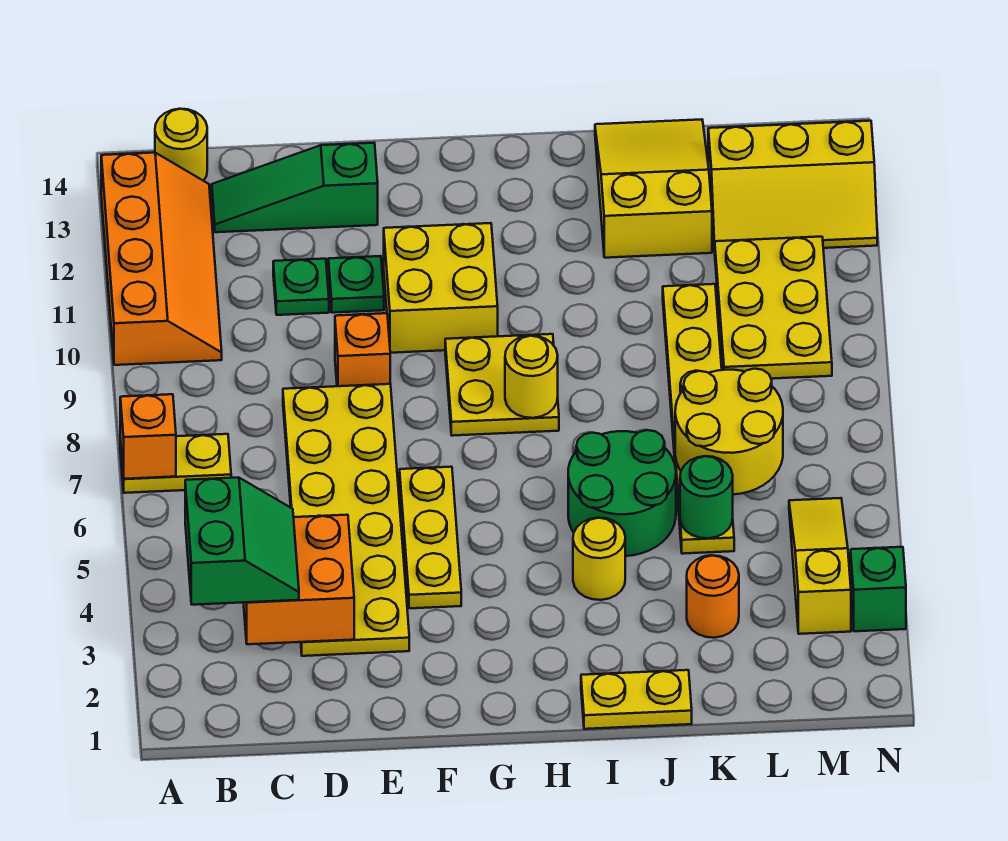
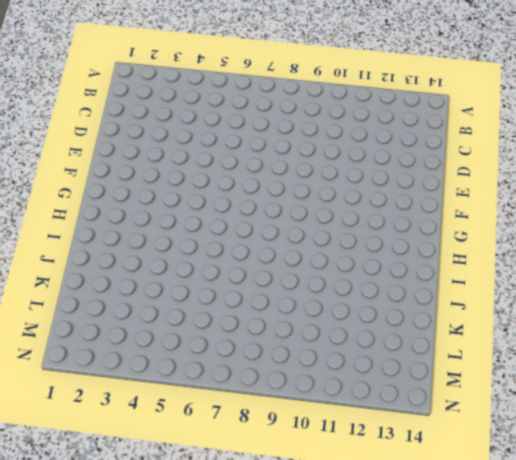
none -> yellow plate A7:B7 level 1
none -> orange slope A10:B13 level 1 top A
none -> yellow round brick B14 level 1

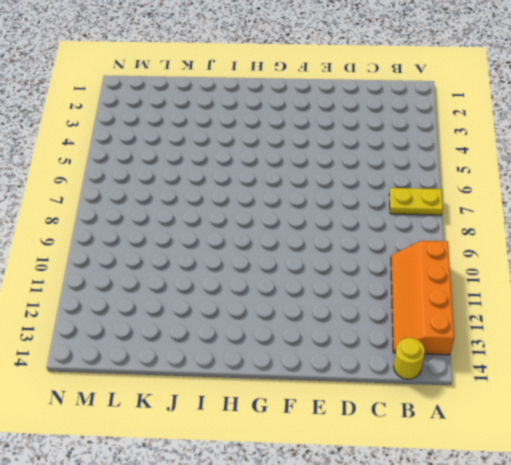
none -> green slope C13:E13 level 1 top E
none -> yellow plate D3:E8 level 1
none -> green plate D11 level 1

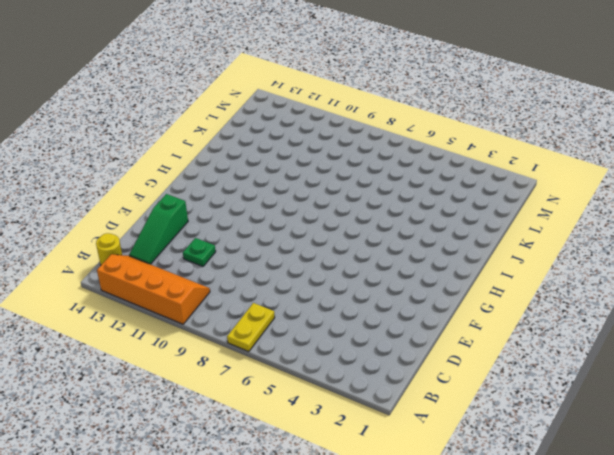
none -> yellow plate D3:E8 level 1
none -> orange brick E9 level 1
none -> green plate E11 level 1

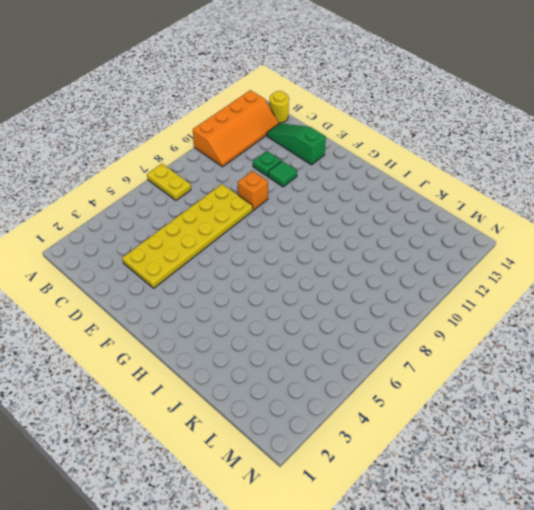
green tile E11 level 1 -> green plate E11 level 1
none -> yellow plate F4:F6 level 1
none -> yellow brick F10:G11 level 1
none -> yellow plate G8:H9 level 1

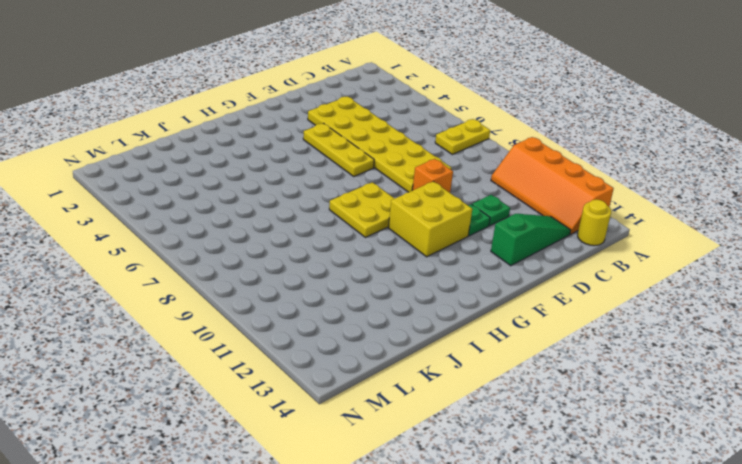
none -> yellow plate I1:J1 level 1
none -> yellow round brick I4 level 1
none -> green round brick I5:J6 level 1

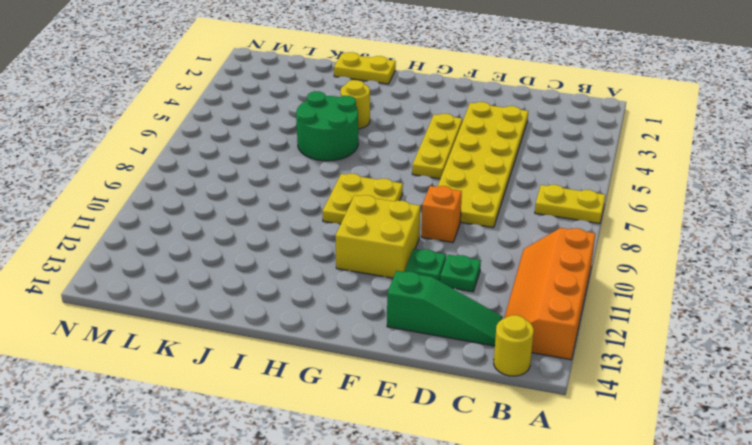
none -> yellow slope J12:K14 level 1 top 12
none -> orange round brick K3 level 1
none -> yellow plate K5:K10 level 1

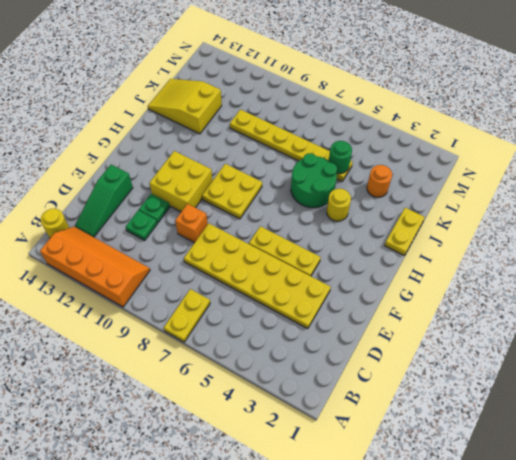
none -> yellow plate L9:M11 level 1
none -> yellow slope L12:N13 level 1 top 13
none -> yellow slope M3:M5 level 1 top 3

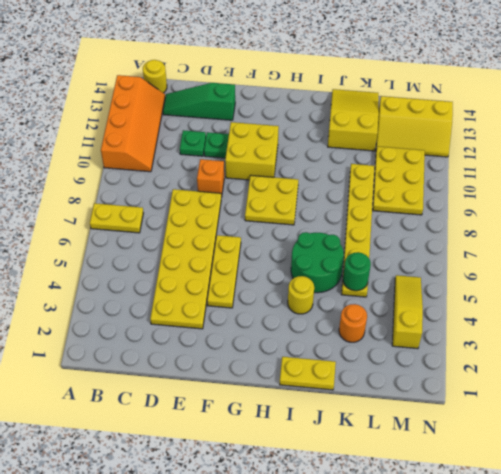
none -> green brick N3 level 1
none -> orange brick A7 level 2
none -> orange brick C3:D4 level 2

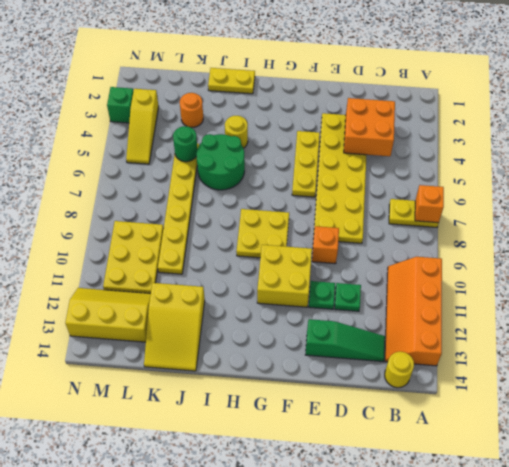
none -> yellow round brick H8 level 2
none -> yellow round brick K6:L7 level 2
none -> green slope B3:C4 level 3 top B

